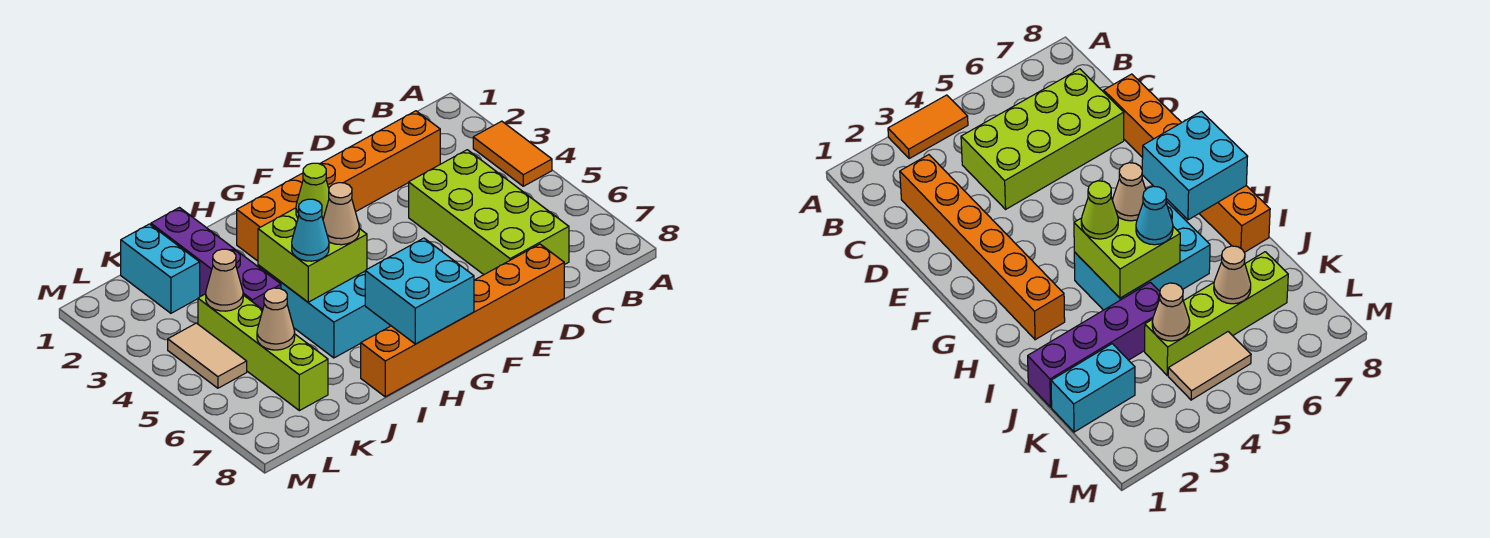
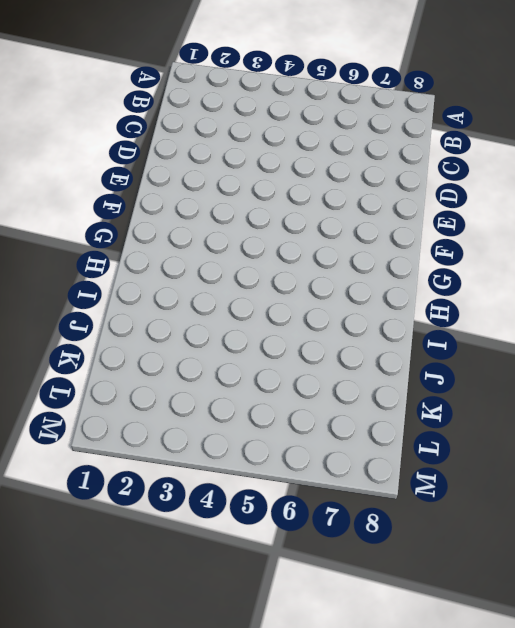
none -> orange tile A3:A4 level 1
none -> orange brick C2:H2 level 1
none -> lime brick C4:D7 level 1

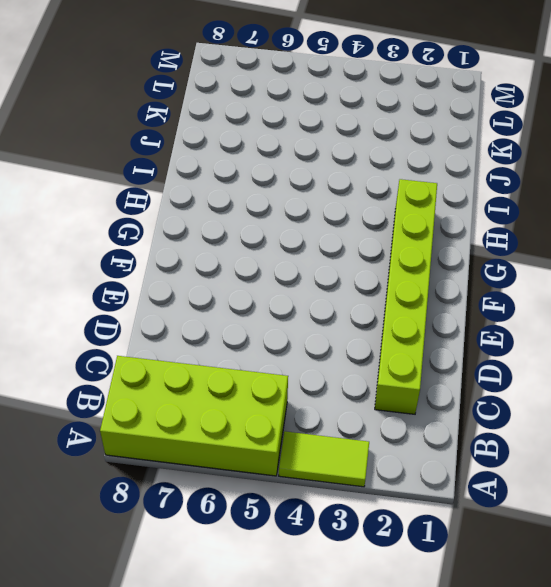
lime tile A3:A4 level 1 -> orange tile A3:A4 level 1
lime brick A5:B8 level 1 -> lime brick C4:D7 level 1
lime brick C2:H2 level 1 -> orange brick C2:H2 level 1
none -> orange brick D8:I8 level 1
none -> cyan brick H4:I6 level 1
none -> purple brick J1:J4 level 1

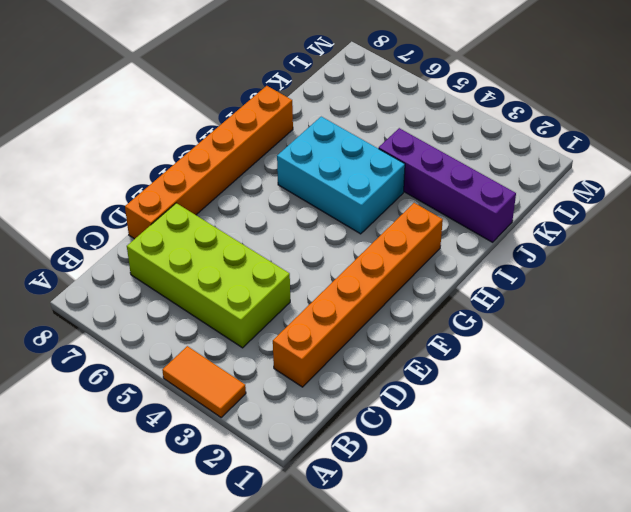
none -> cyan brick K1:K2 level 1
none -> lime brick K4:K7 level 1
none -> tan tile L4:L5 level 1

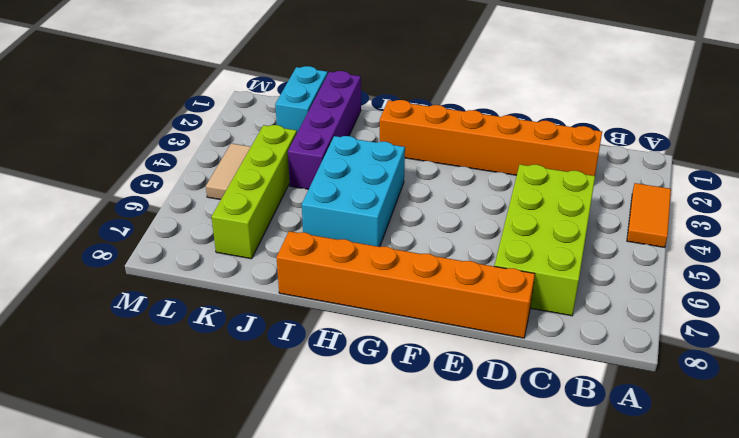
none -> cyan brick G7:H8 level 2
none -> lime brick H4:I5 level 2
none -> tan cone K4 level 2

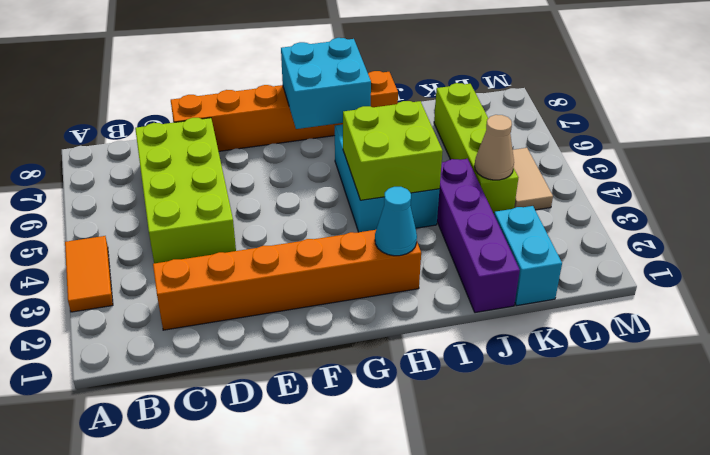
cyan cone H2 level 2 -> cyan cone I5 level 3
none -> tan cone K6 level 2
none -> lime cone H4 level 3
none -> tan cone H5 level 3

